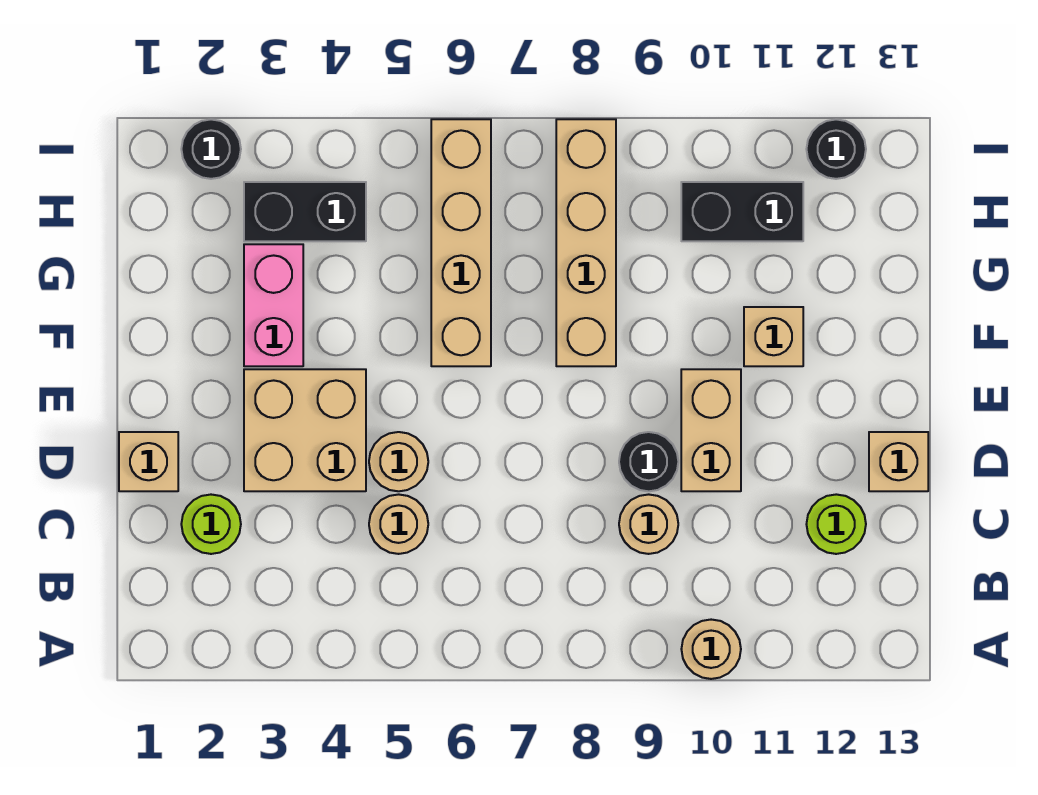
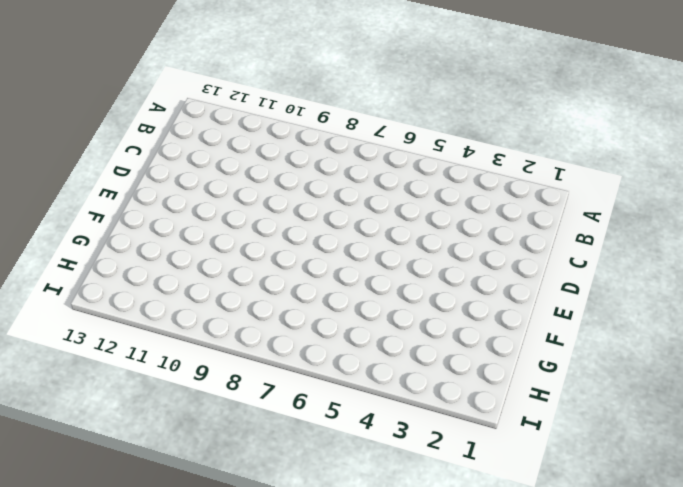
none -> tan round brick A10 level 1
none -> lime round brick C2 level 1
none -> tan round brick C5 level 1

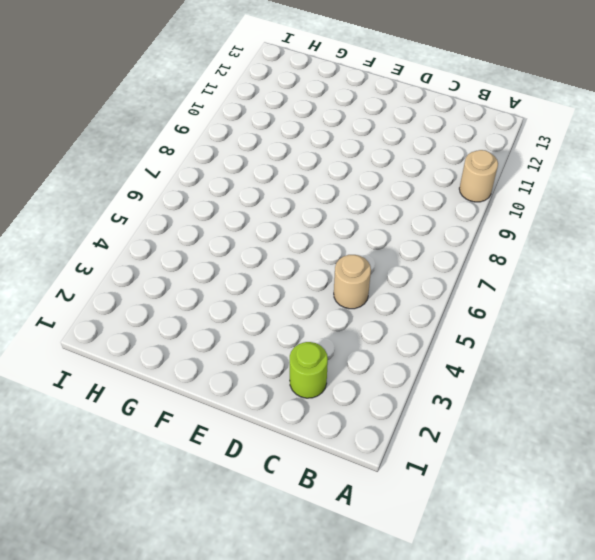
none -> tan round brick C9 level 1
none -> lime round brick C12 level 1
none -> tan brick D1 level 1

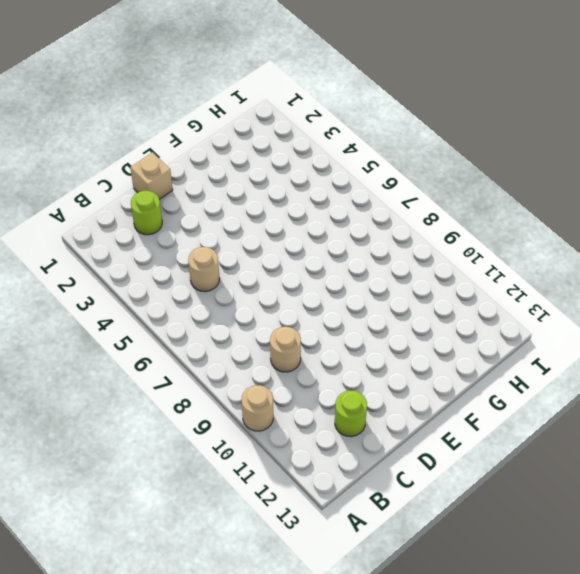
none -> tan brick D3:E4 level 1
none -> tan round brick D5 level 1
none -> black round brick D9 level 1

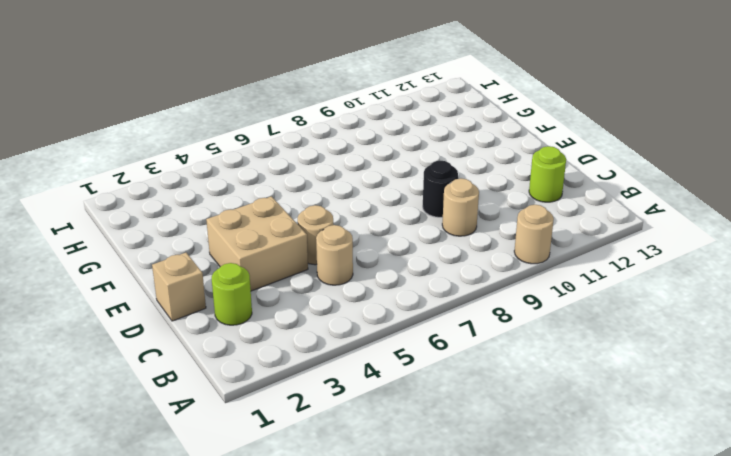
none -> tan brick D10:E10 level 1
none -> tan brick D13 level 1
none -> pink brick F3:G3 level 1

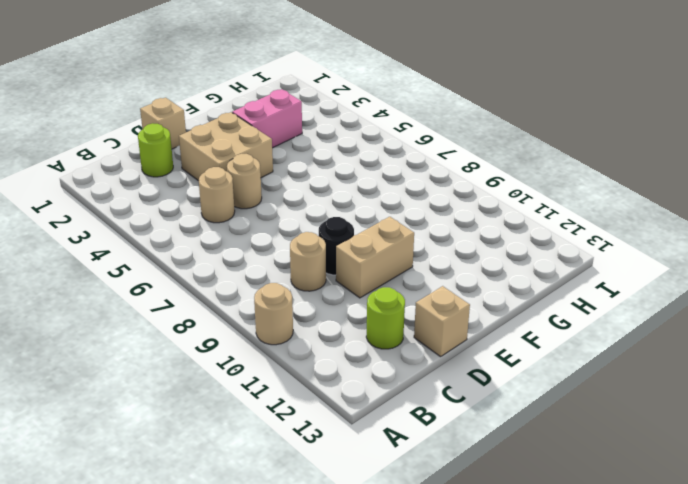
none -> tan brick F6:I6 level 1
none -> tan brick F8:I8 level 1
none -> tan brick F11 level 1

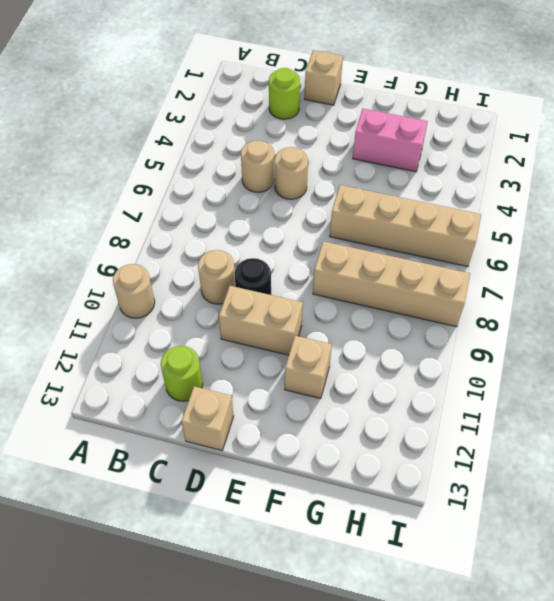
none -> tan brick D3:E4 level 1
none -> black brick H3:H4 level 1
none -> black brick H10:H11 level 1

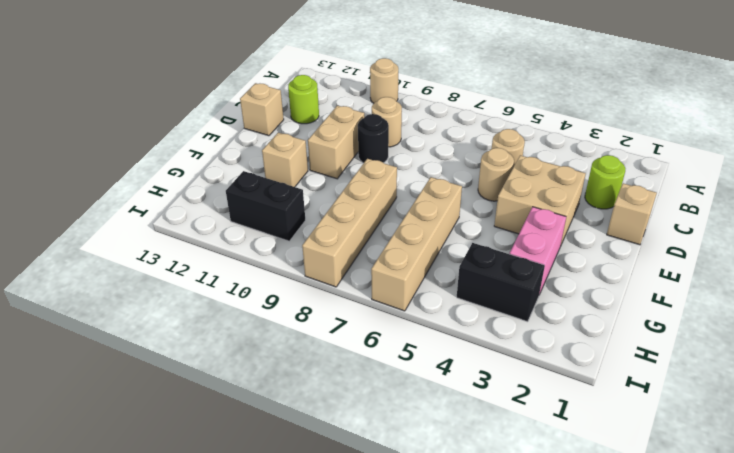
none -> black round brick I2 level 1
none -> black round brick I12 level 1

